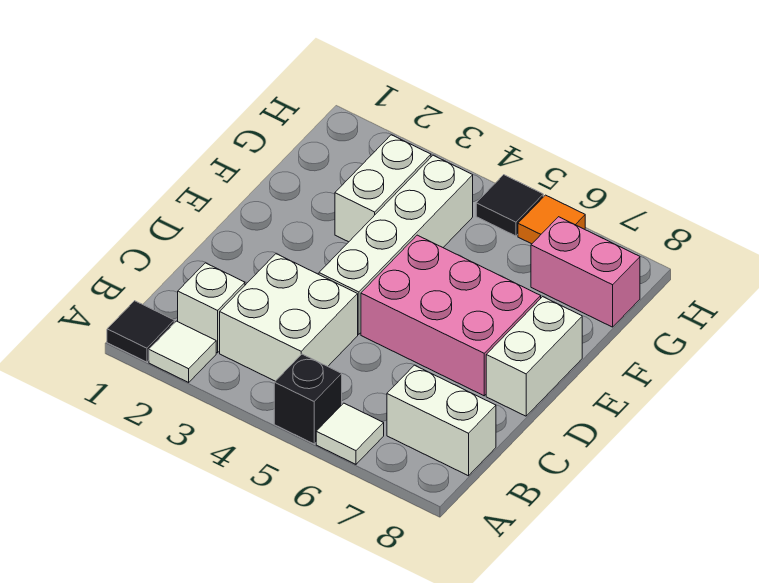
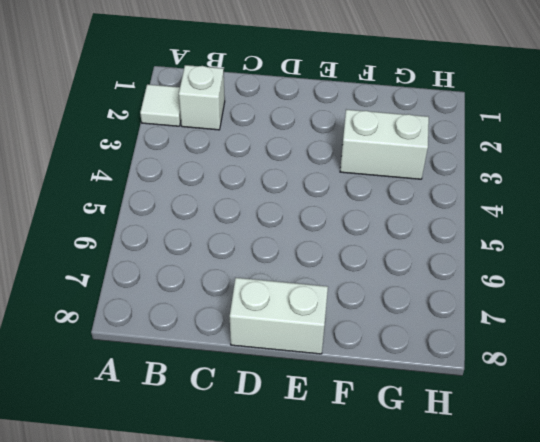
none -> black tile A1 level 1
none -> black brick A5 level 1
none -> white tile A6 level 1

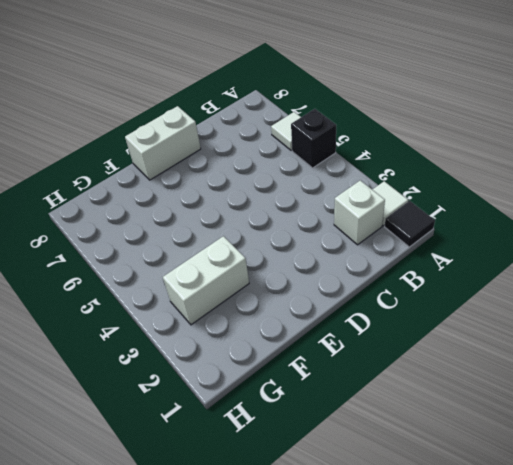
none -> white brick B3:C4 level 1
none -> white brick B7:B8 level 1
none -> white brick D4:G4 level 1

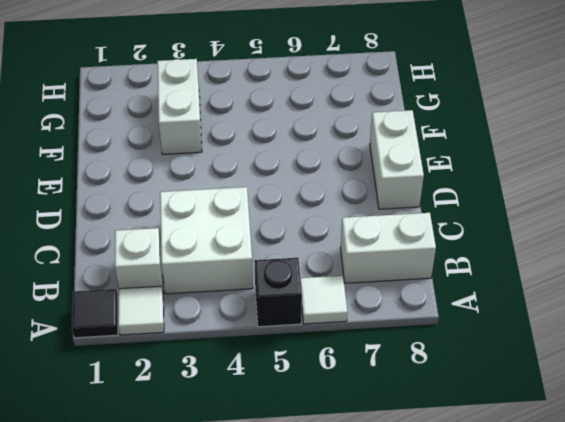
none -> white brick D4:G4 level 1
none -> pink brick D5:E7 level 1
none -> pink brick G7:G8 level 1

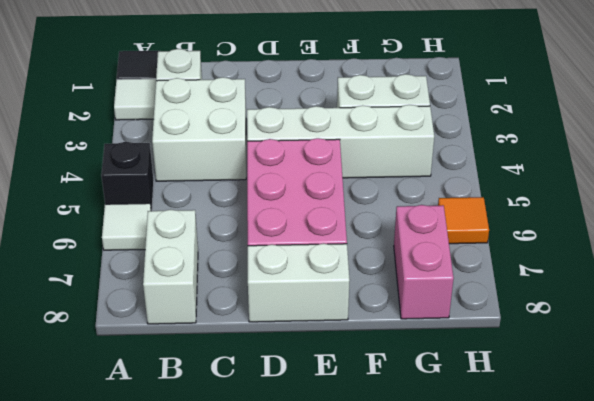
none -> black tile H5 level 1

